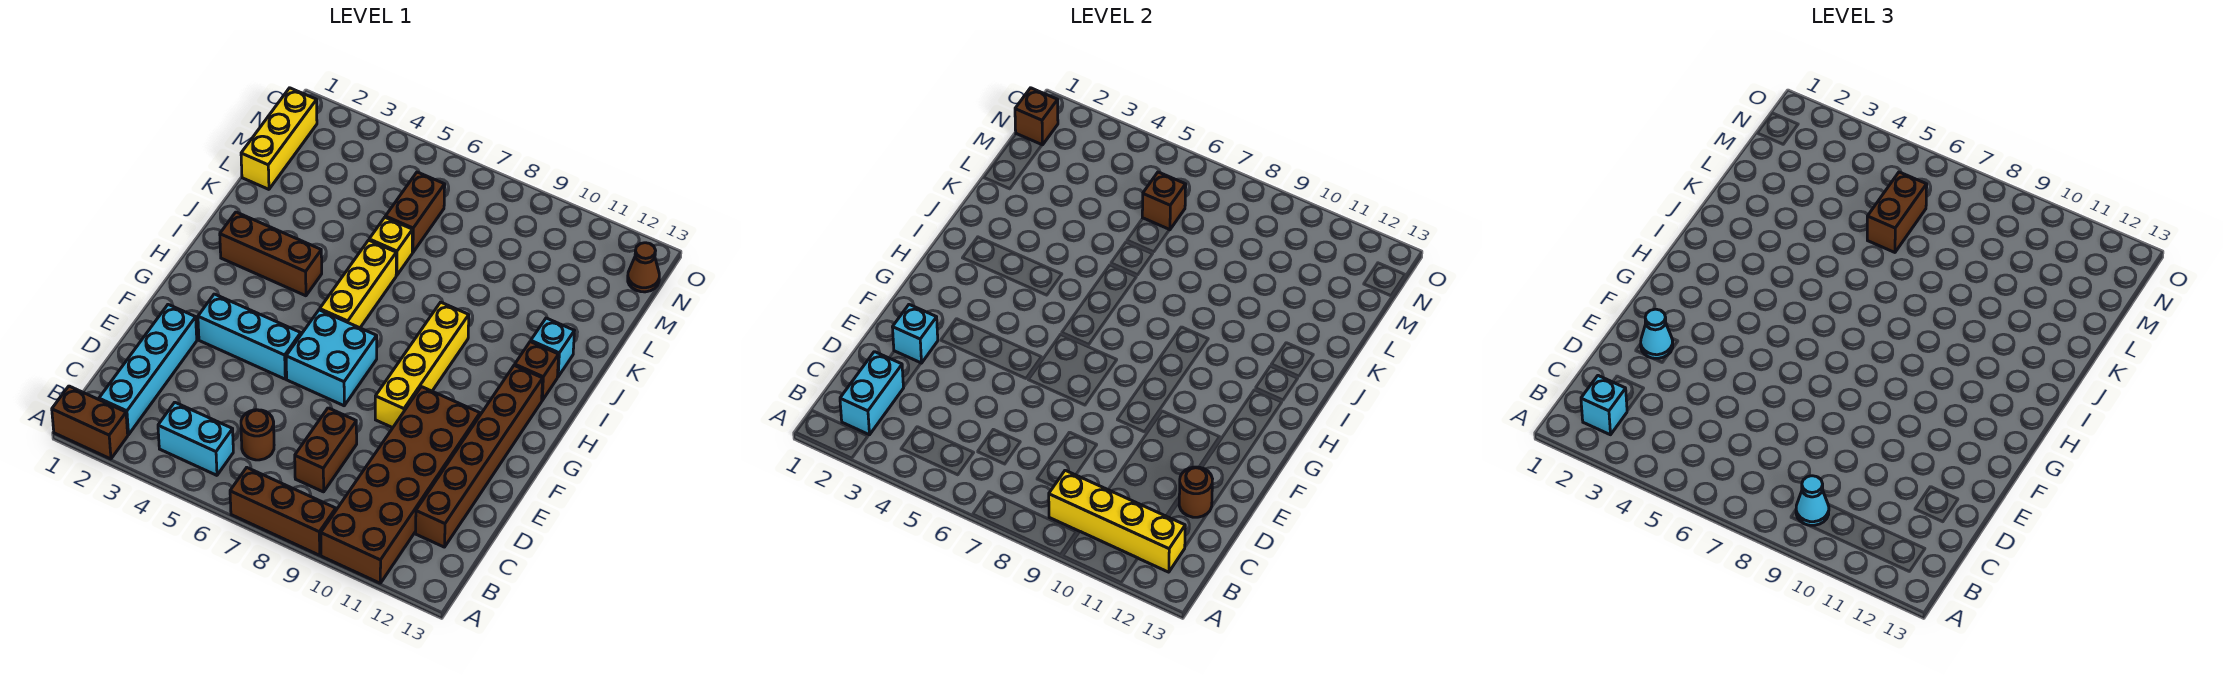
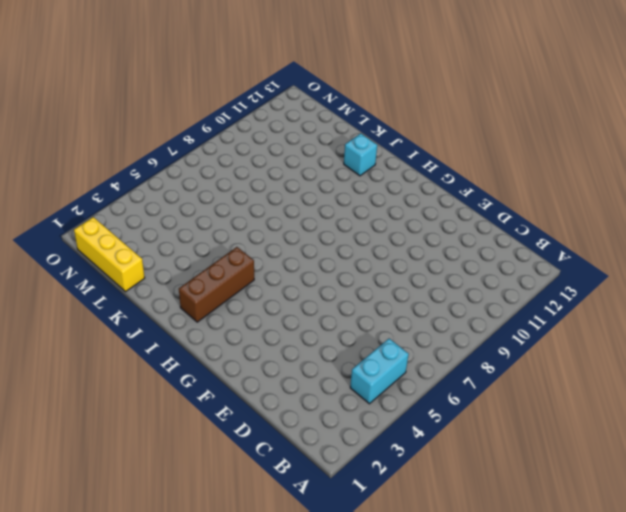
none -> brown brick A1:A2 level 1
none -> brown brick A7:A9 level 1
none -> brown brick A10:F11 level 1

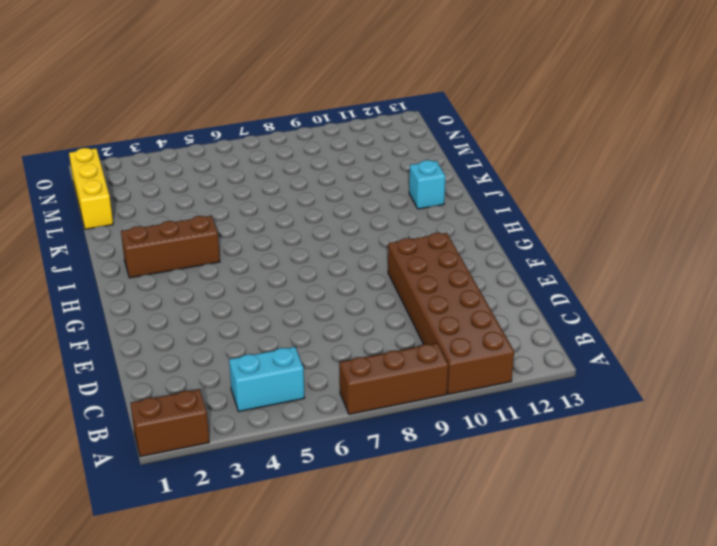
none -> cyan brick B2:E2 level 1
none -> brown round brick C6 level 1
none -> brown brick C8:D8 level 1

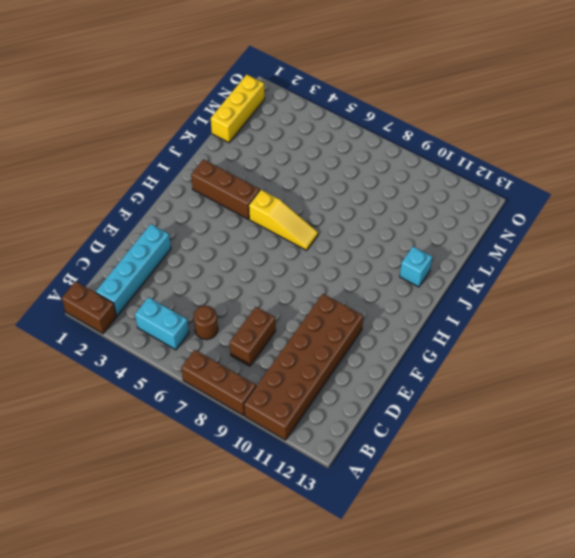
yellow slope I5:I7 level 1 top 5 -> yellow brick H6:J6 level 1
none -> brown brick C12:H12 level 1
none -> cyan brick F3:F5 level 1
none -> cyan brick F6:G7 level 1

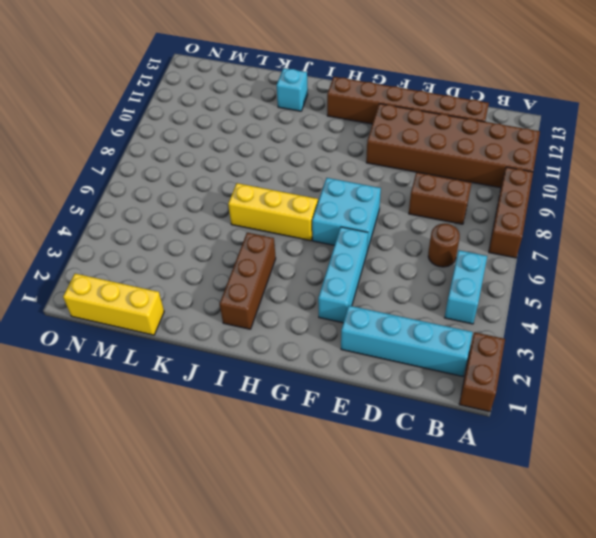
none -> yellow brick F9:I9 level 1
none -> brown brick I12 level 1
none -> yellow brick K6 level 1

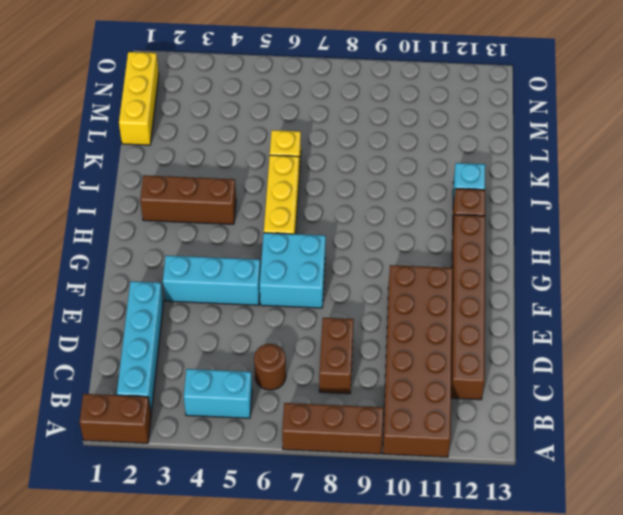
none -> yellow brick F9:I9 level 1
none -> brown brick L6:M6 level 1
none -> brown cone N13 level 1

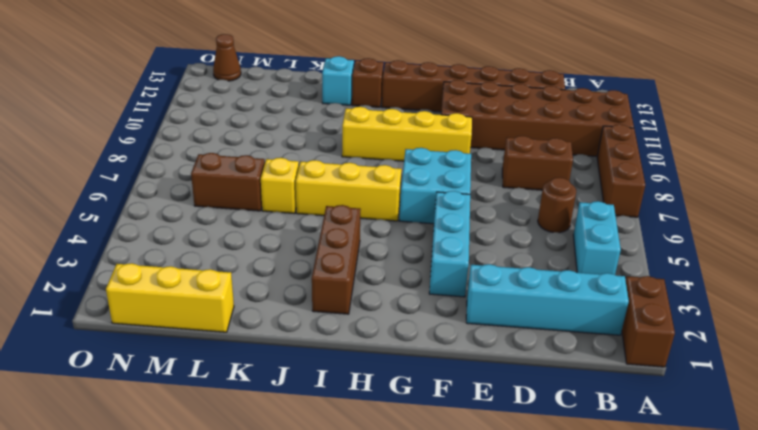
none -> cyan brick B2:C2 level 2
none -> yellow brick B9:B12 level 2
none -> brown round brick D12 level 2

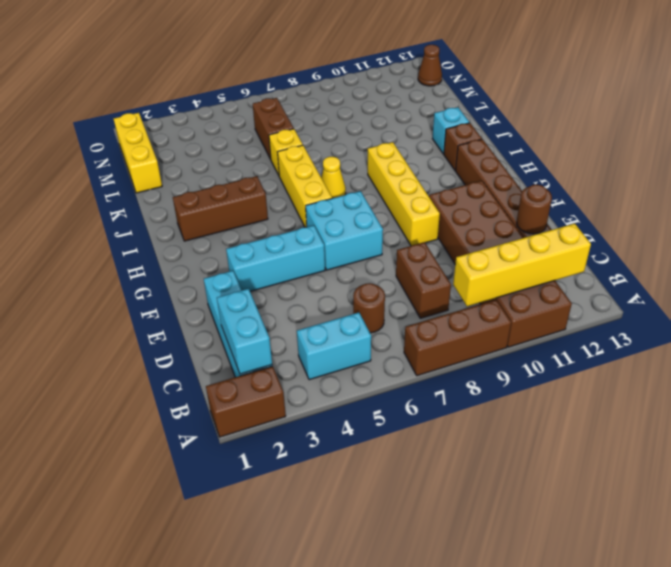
yellow cone I7 level 1 -> none
none -> cyan brick E2 level 2
none -> brown brick M6 level 2
none -> brown brick N1 level 2

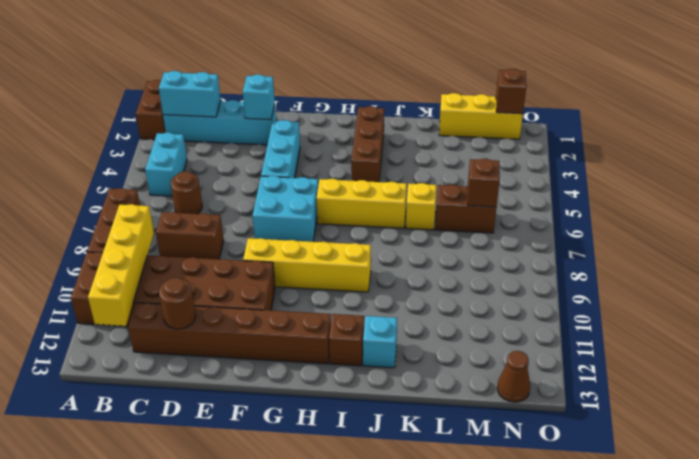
none -> cyan brick B2 level 3
none -> cyan cone B9 level 3
none -> cyan cone E2 level 3

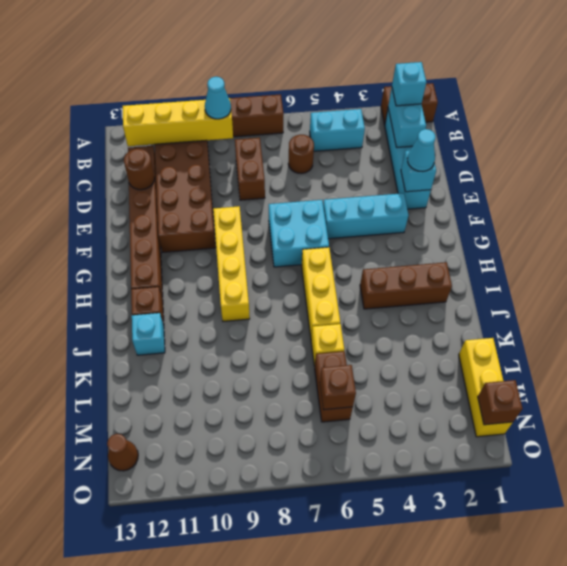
none -> brown brick L6:M6 level 3

